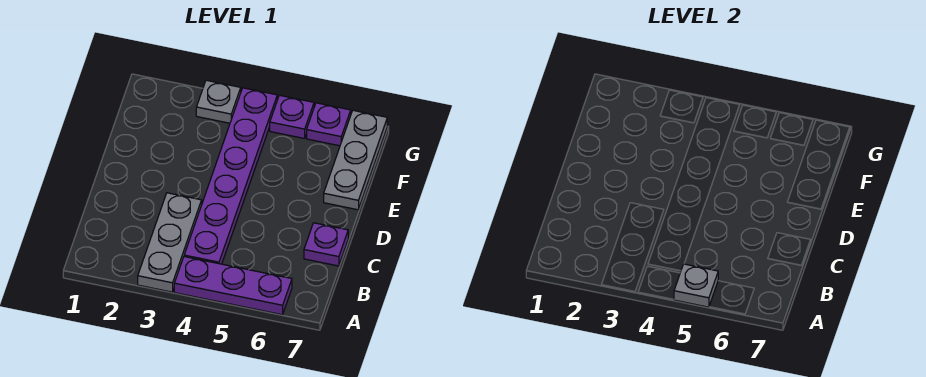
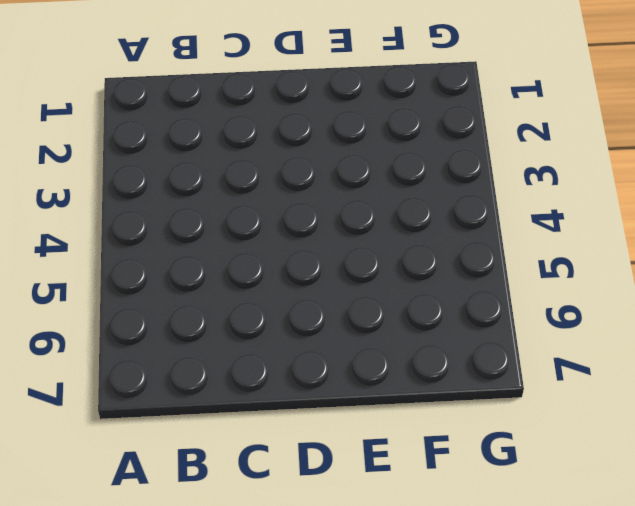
none -> grey plate A3:C3 level 1
none -> purple plate A4:A6 level 1

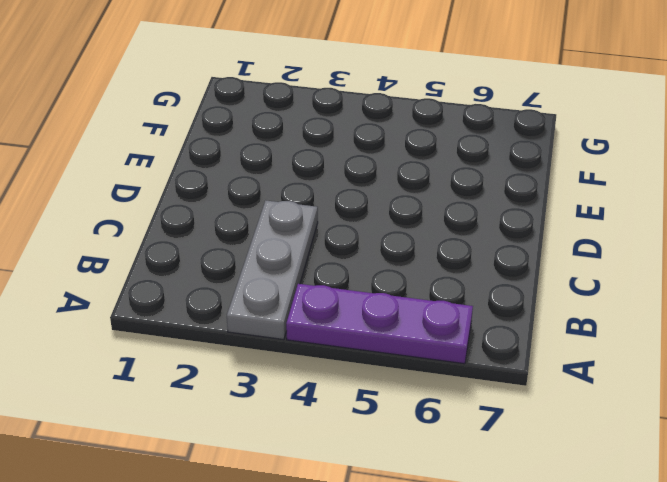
none -> purple plate B4:G4 level 1
none -> purple plate C7 level 1

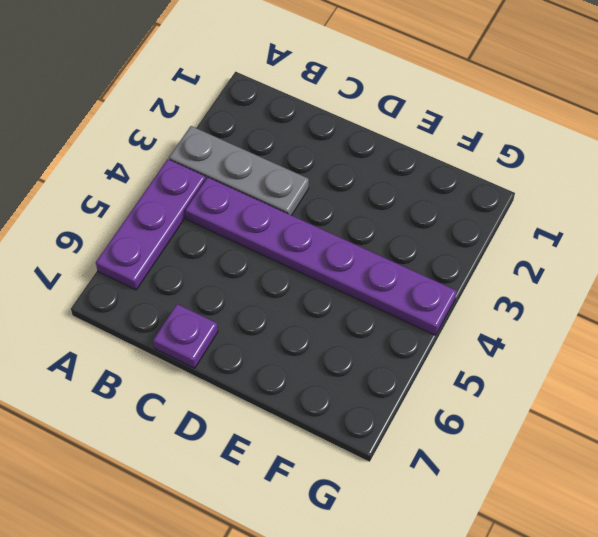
none -> grey plate E7:G7 level 1
none -> grey plate G3 level 1

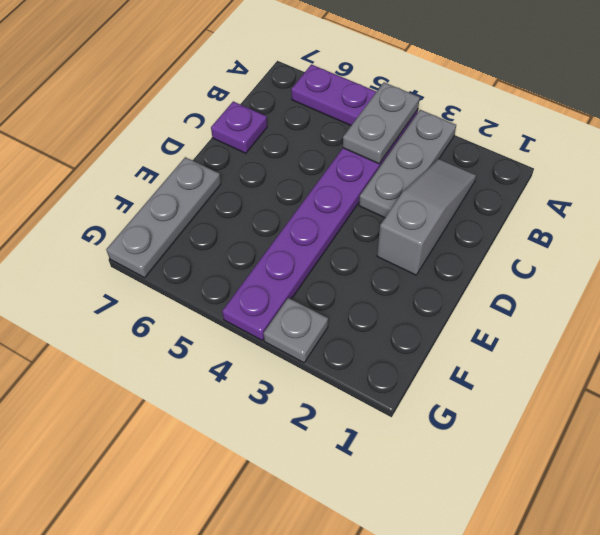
grey plate A4:B4 level 2 -> none
grey slope B2:D2 level 1 top D -> none
none -> purple plate G5 level 1
none -> purple plate G6 level 1

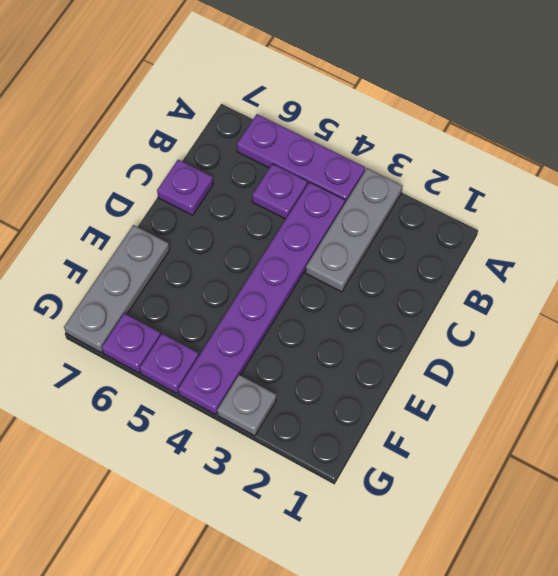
purple plate B5 level 1 -> none
none -> grey plate A5 level 2

